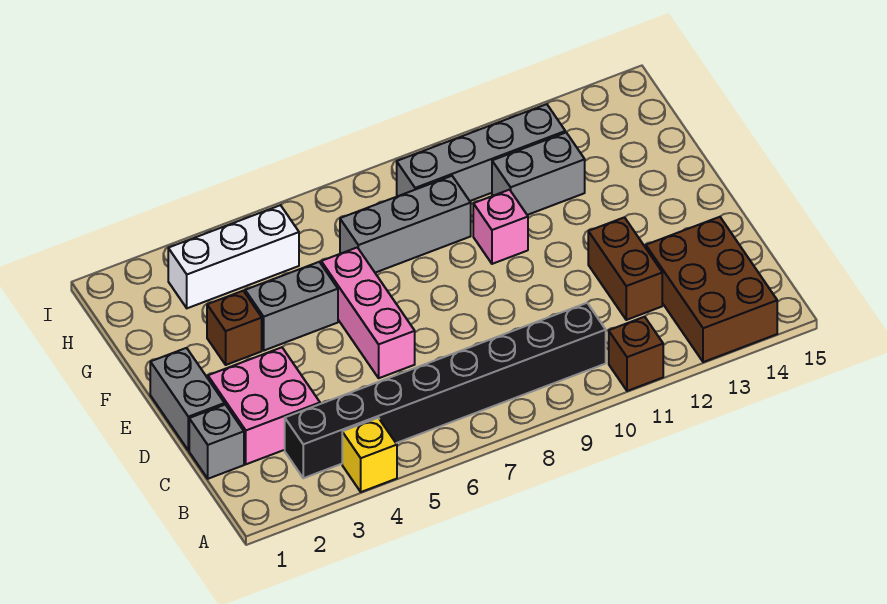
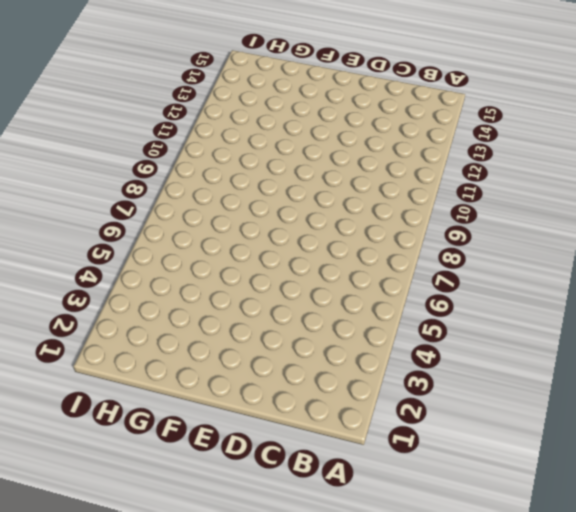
none -> yellow brick A4 level 1
none -> brown brick A11 level 1
none -> brown brick A13:C14 level 1

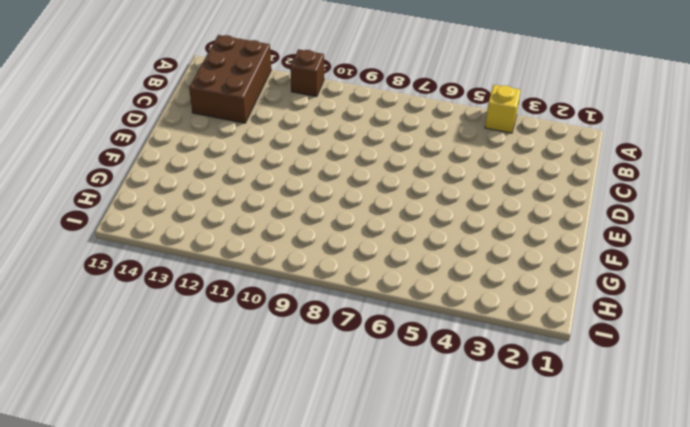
none -> black brick B3:B10 level 1
none -> grey brick C1 level 1
none -> pink brick C2:D3 level 1

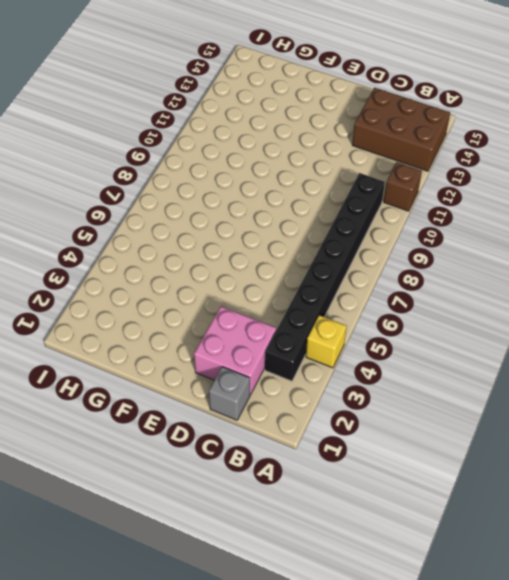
none -> brown brick C12:D12 level 1
none -> grey brick D1:E1 level 1
none -> pink brick D6:F6 level 1

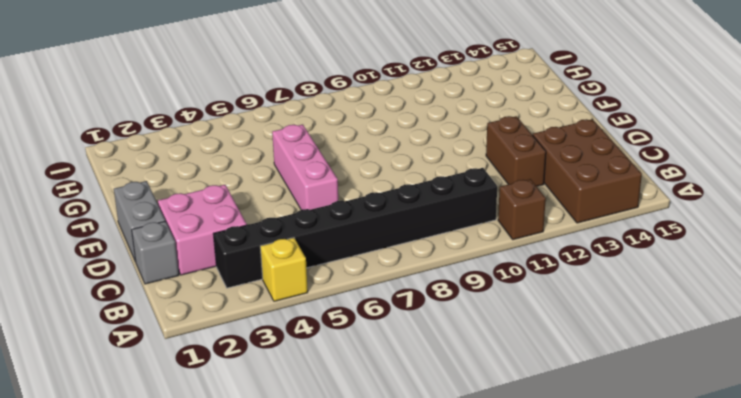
none -> brown brick F3 level 1
none -> grey brick F4:F5 level 1
none -> pink brick F10 level 1

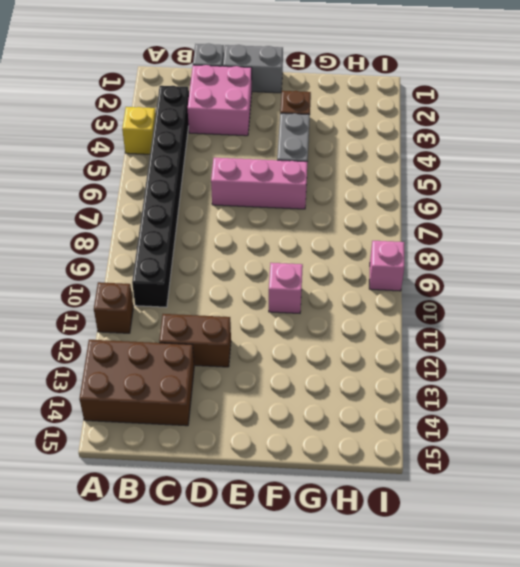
pink brick I9 level 1 -> none
none -> grey brick G7:G9 level 1
none -> grey brick G11:G12 level 1
none -> white brick H3:H5 level 1

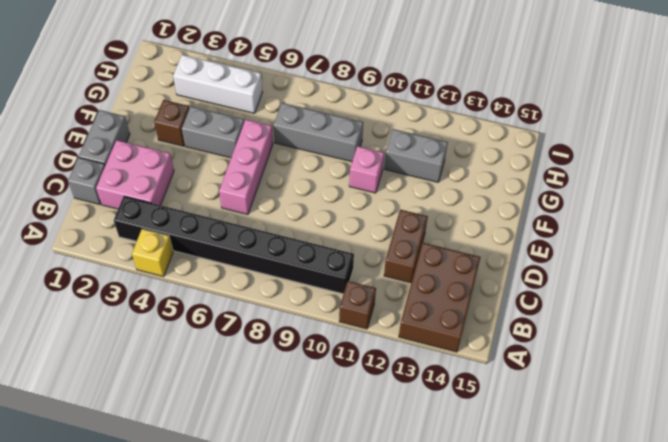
none -> grey brick H9:H12 level 1

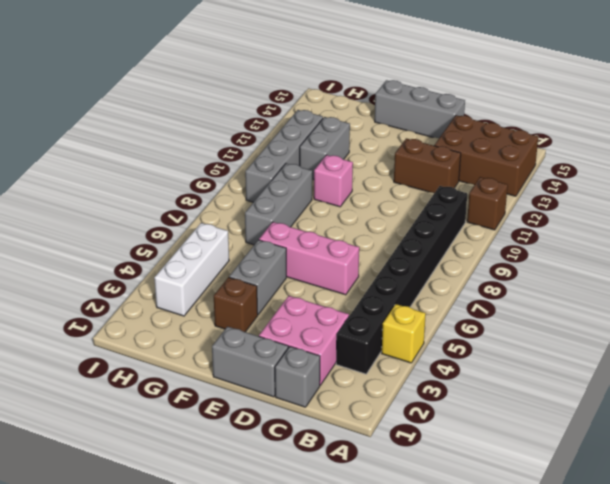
grey brick D15:F15 level 1 -> none

